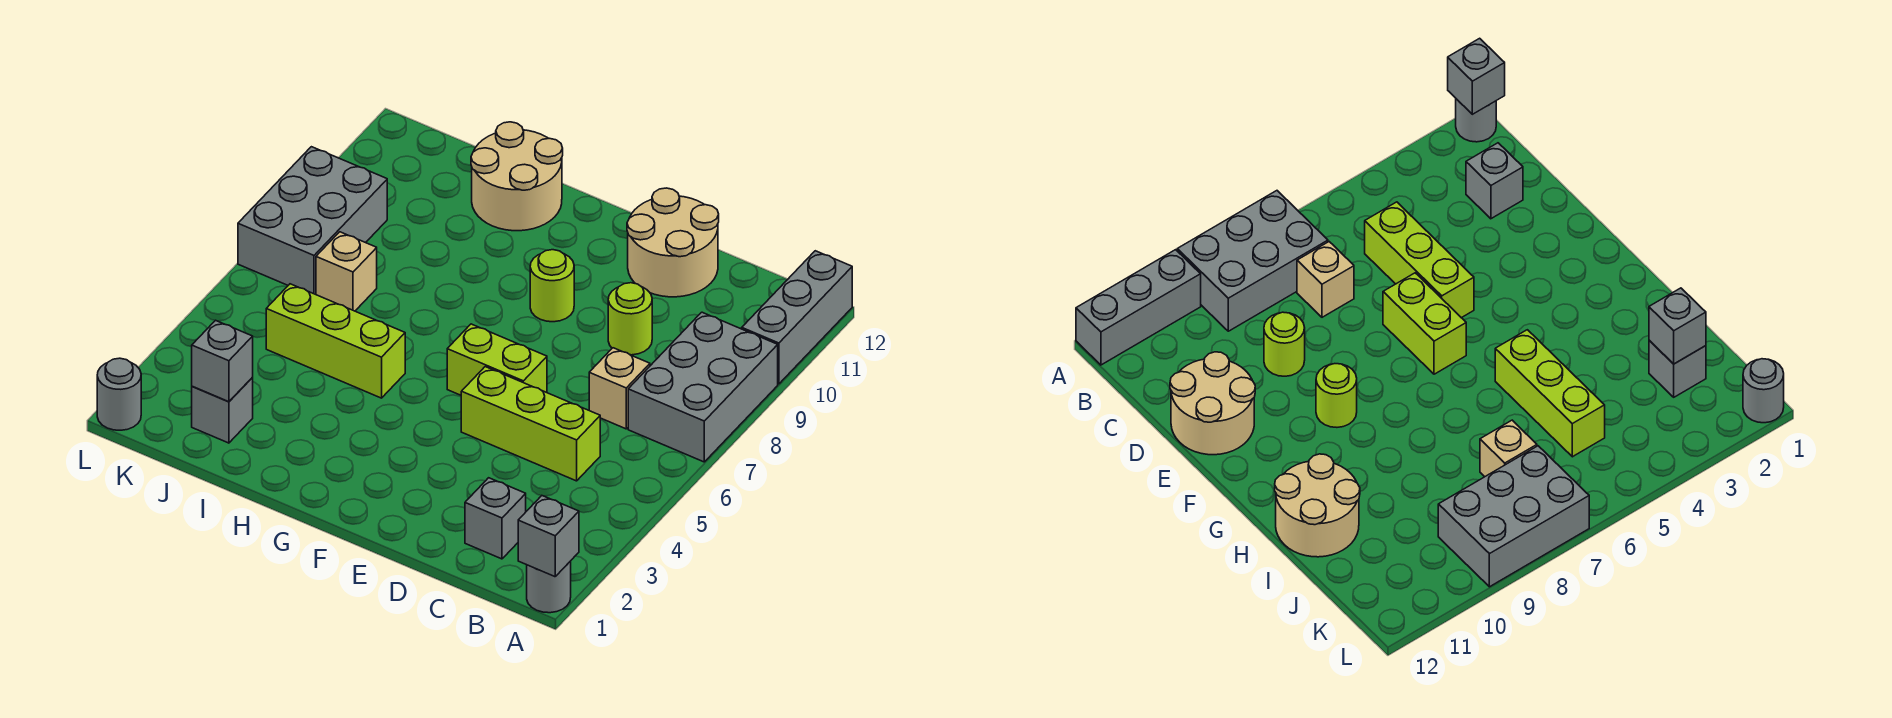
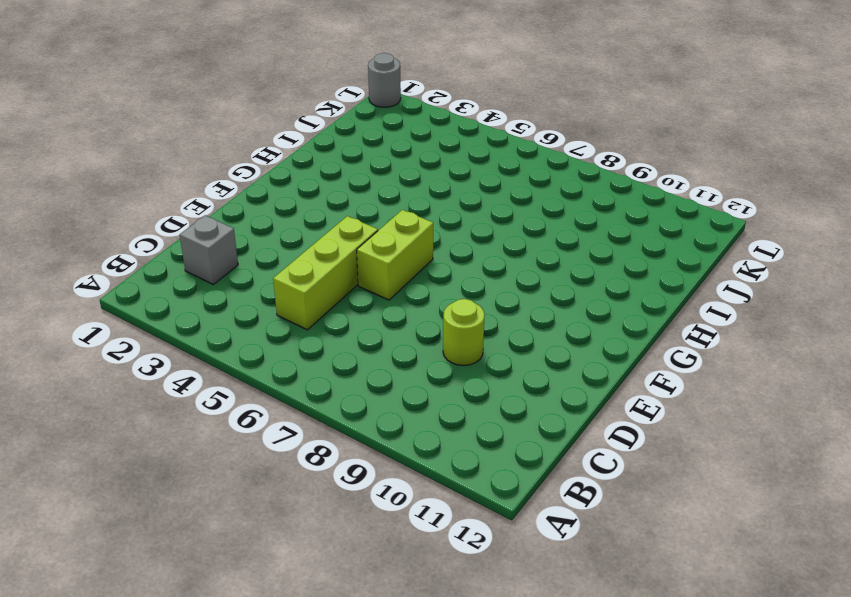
none -> grey round brick A1 level 1
none -> grey brick A7:B9 level 1
none -> grey brick A10:A12 level 1

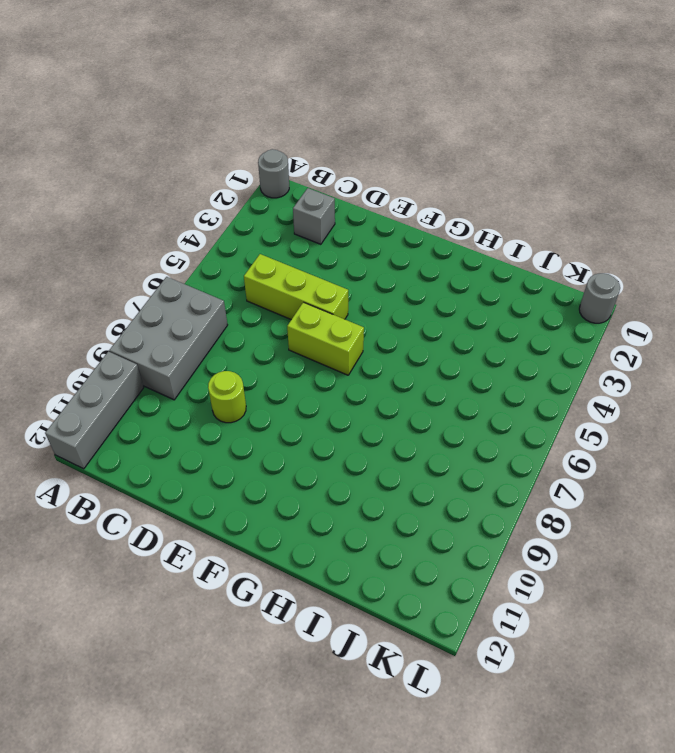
none -> tan brick C7 level 1
none -> tan round brick D11:E12 level 1
none -> lime round brick F9 level 1

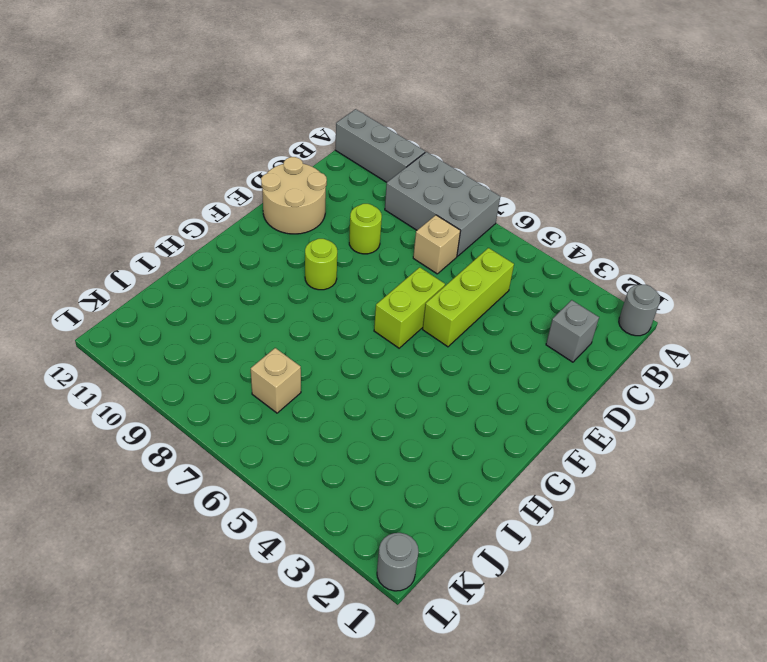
none -> lime brick H5:J5 level 1
none -> tan round brick H11:I12 level 1
none -> grey brick J2 level 1

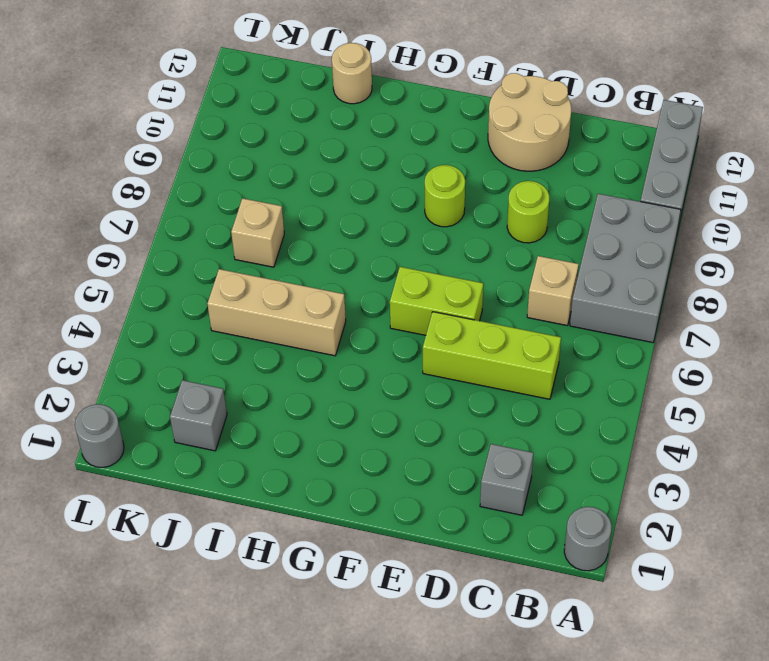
tan brick H5:J5 level 1 -> lime brick H5:J5 level 1
tan round brick I12 level 1 -> tan round brick H11:I12 level 1
none -> grey brick K7:L9 level 1
none -> grey brick A1 level 2
none -> grey brick J2 level 2

